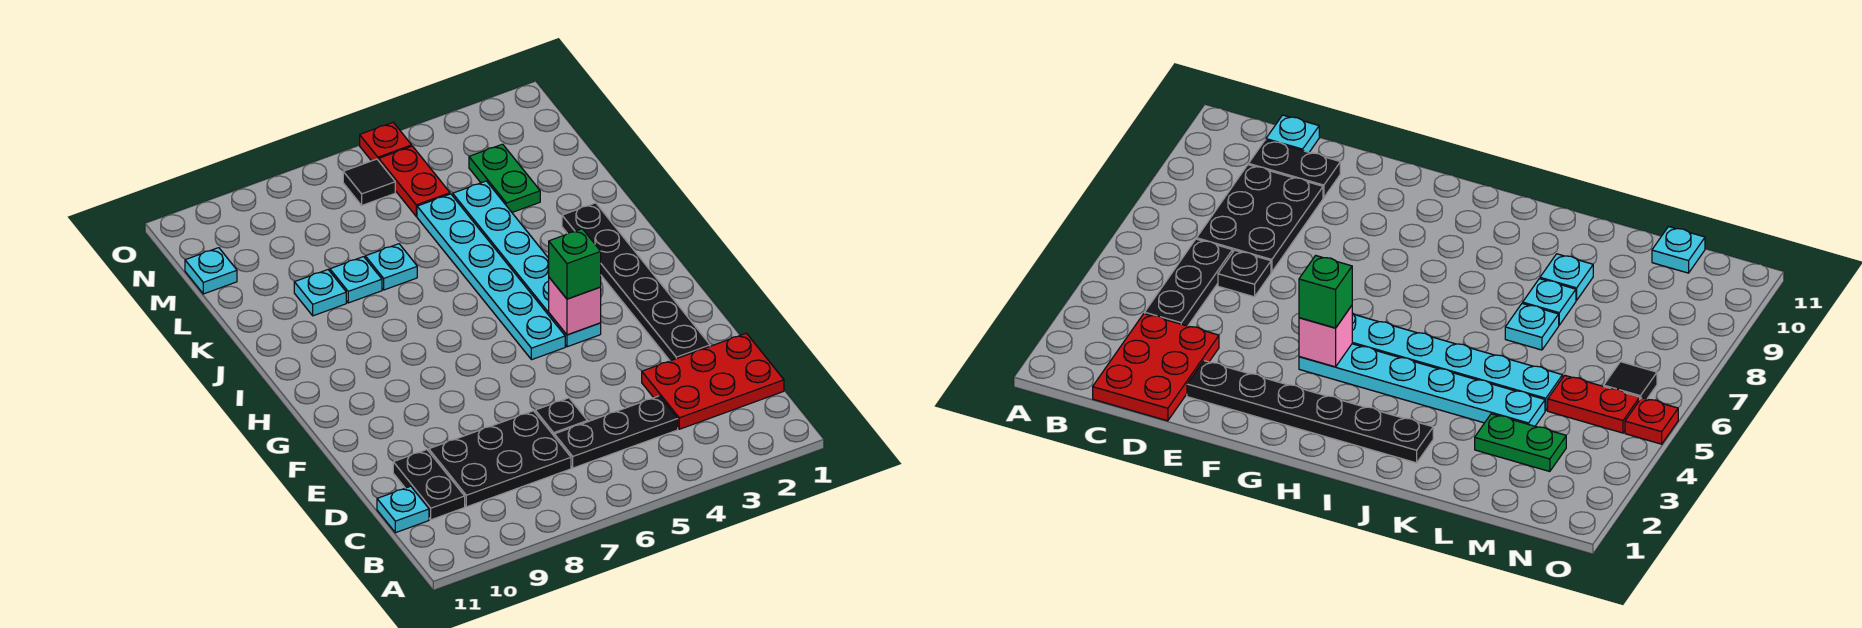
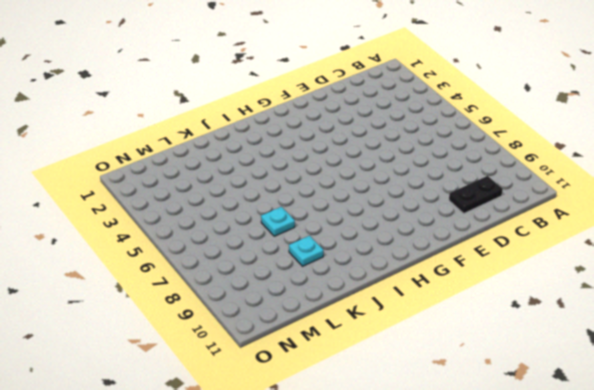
none -> red plate C1:D3 level 1
none -> black plate C4:C6 level 1
none -> black plate C7:D9 level 1

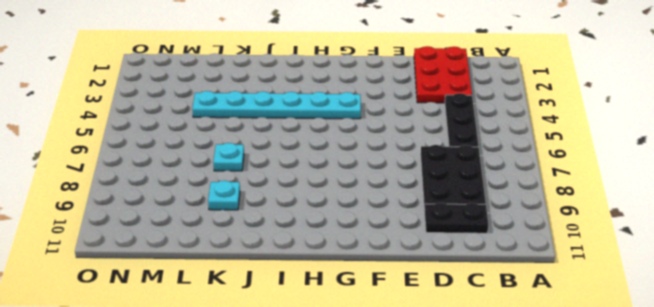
none -> cyan plate C11 level 1
none -> black plate D6 level 1
none -> black plate E2:J2 level 1

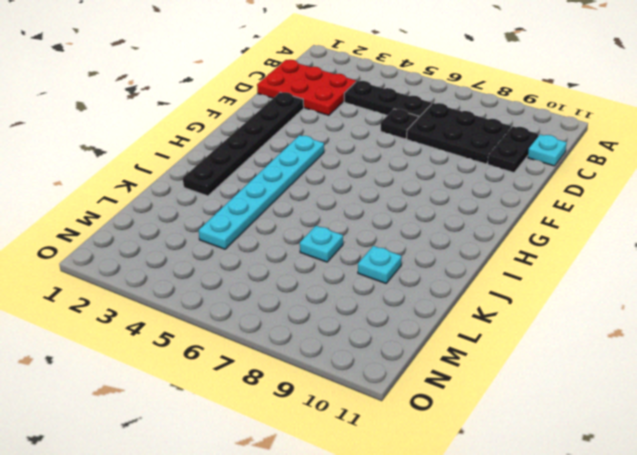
none -> cyan plate G5:L5 level 1
none -> cyan plate K8 level 1
none -> green plate L3:M3 level 1

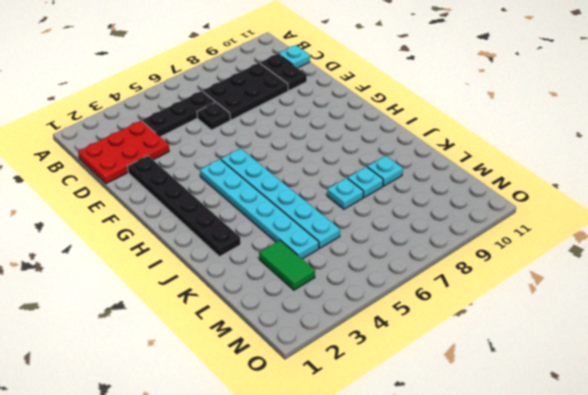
green tile L3:M3 level 1 -> green plate L3:M3 level 1
none -> red plate M5:N5 level 1
none -> cyan plate M11 level 1
none -> black tile N6 level 1

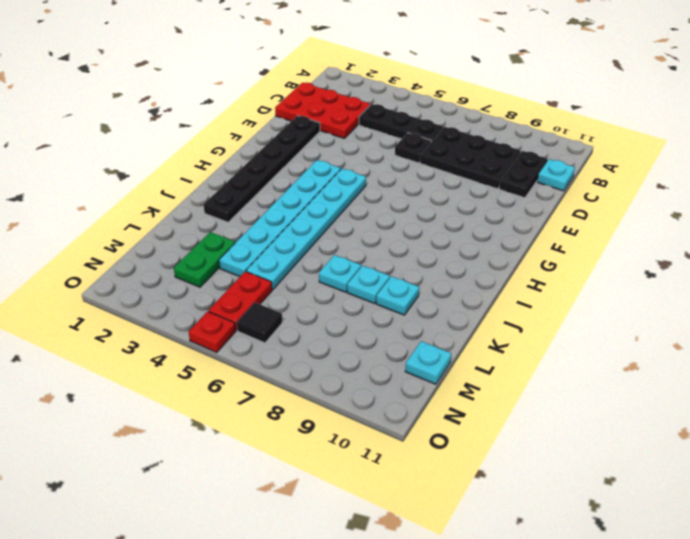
none -> pink brick G4 level 2
none -> green brick G4 level 3

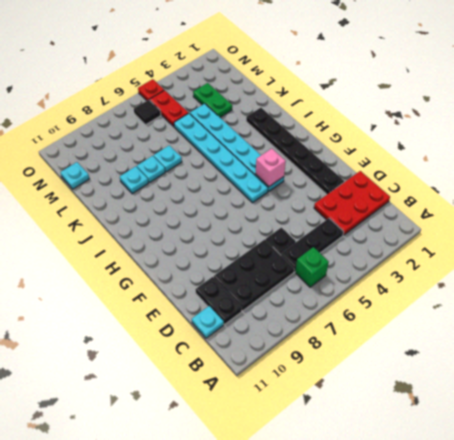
green brick B6 level 1 -> green brick G4 level 3

